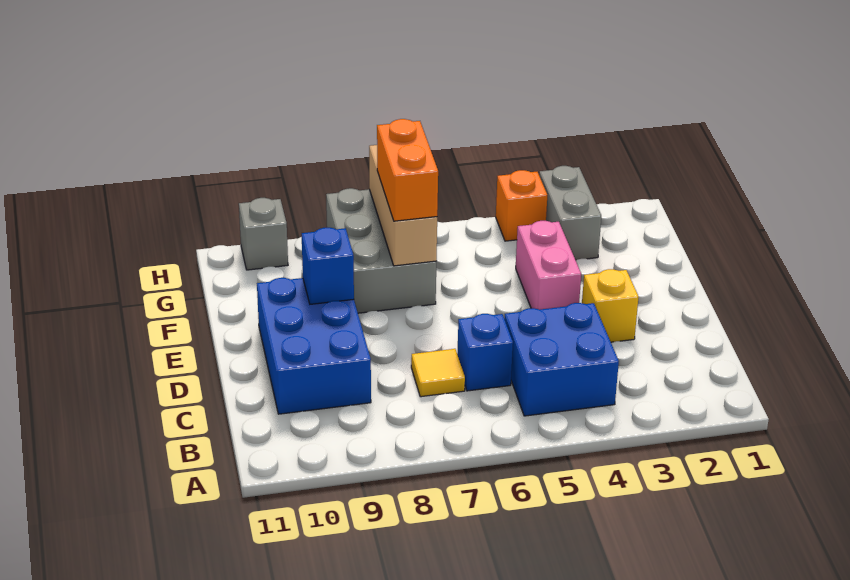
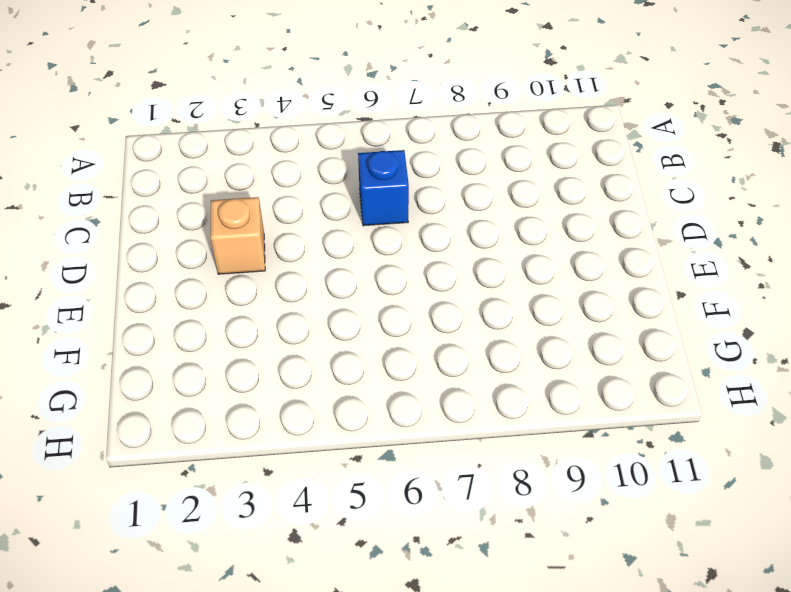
tan brick D3 level 1 -> yellow brick D3 level 1
none -> blue brick B4:C5 level 1
none -> yellow tile C7 level 1
none -> blue brick C9:E10 level 1

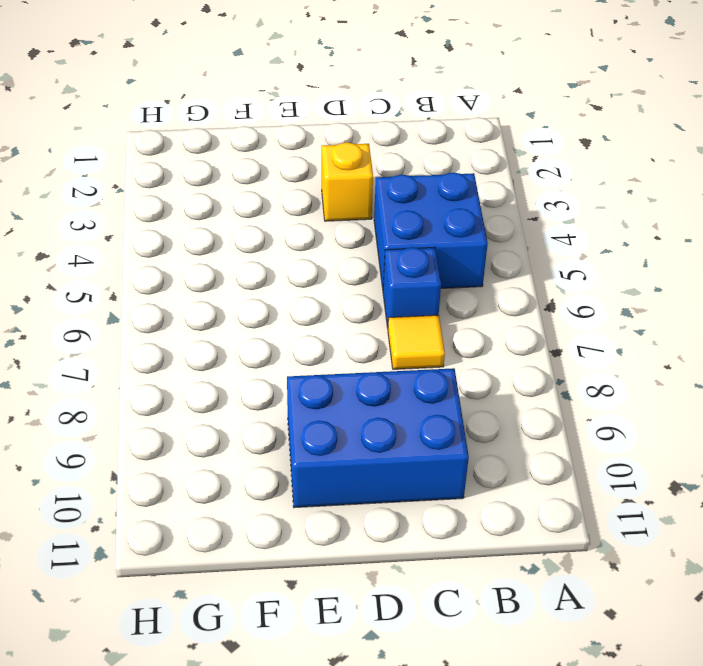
none -> pink brick E4:F4 level 1
none -> grey brick F7:H8 level 1
none -> grey brick G3:H3 level 1

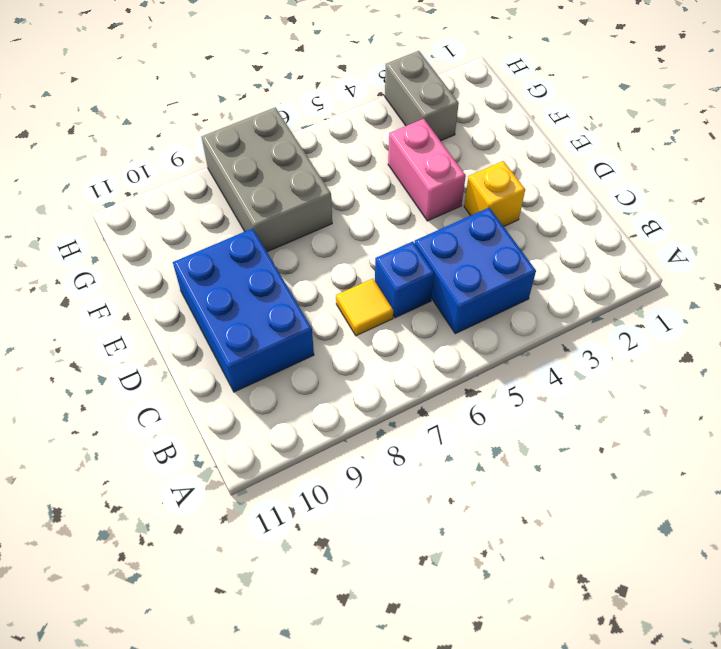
none -> orange brick H4 level 1
none -> grey brick H10 level 1
none -> blue brick E9 level 2

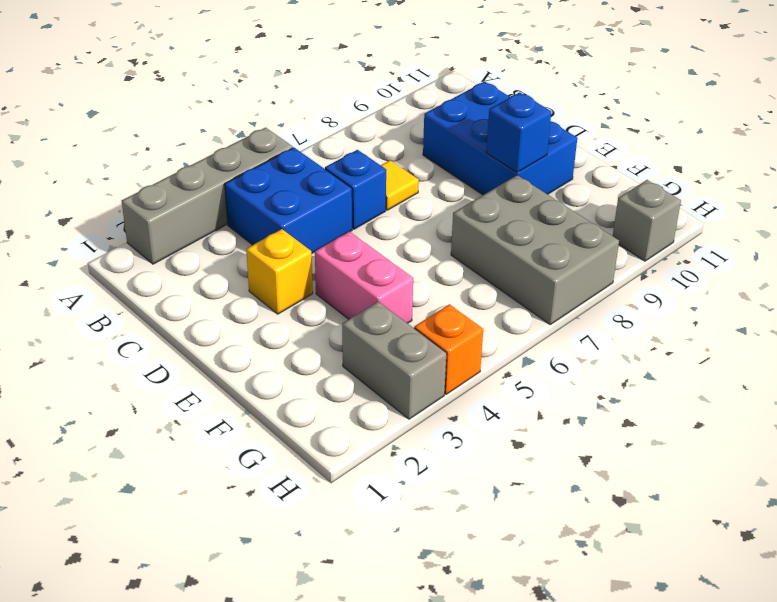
grey brick A2:A5 level 1 -> none
none -> tan brick F7:H7 level 2
none -> orange brick F7:G7 level 3

